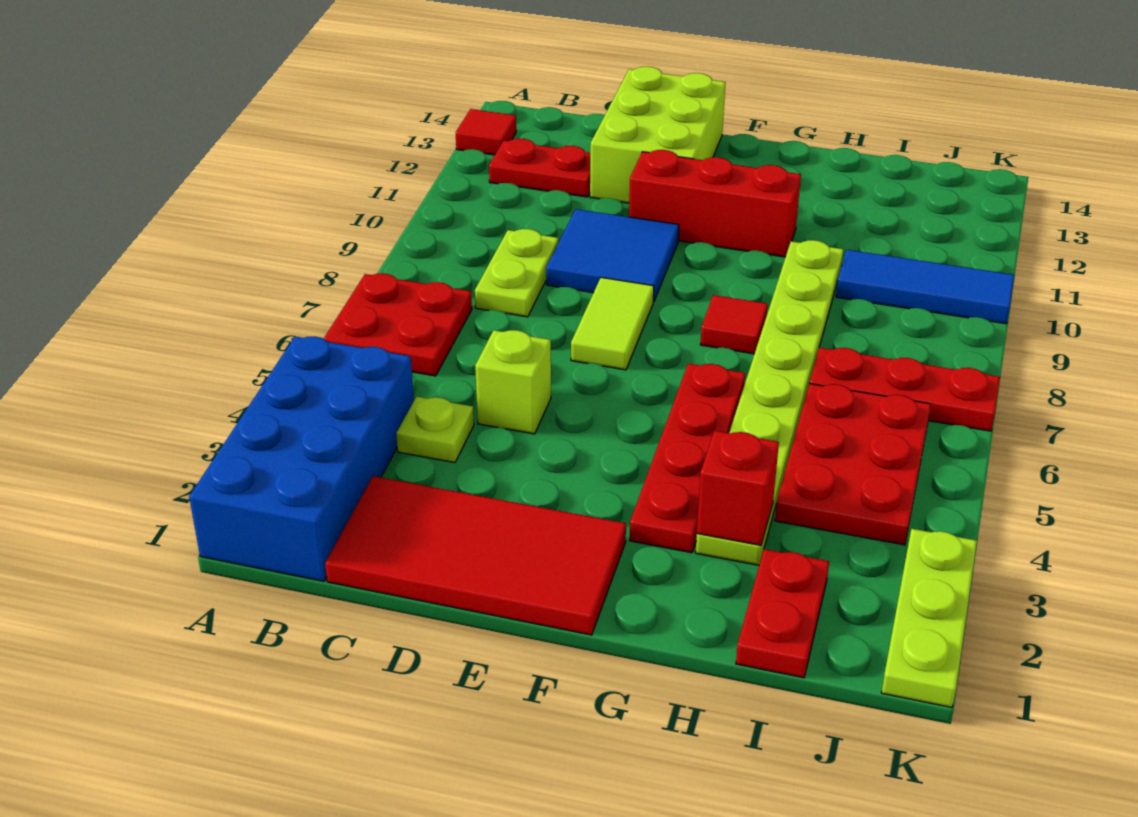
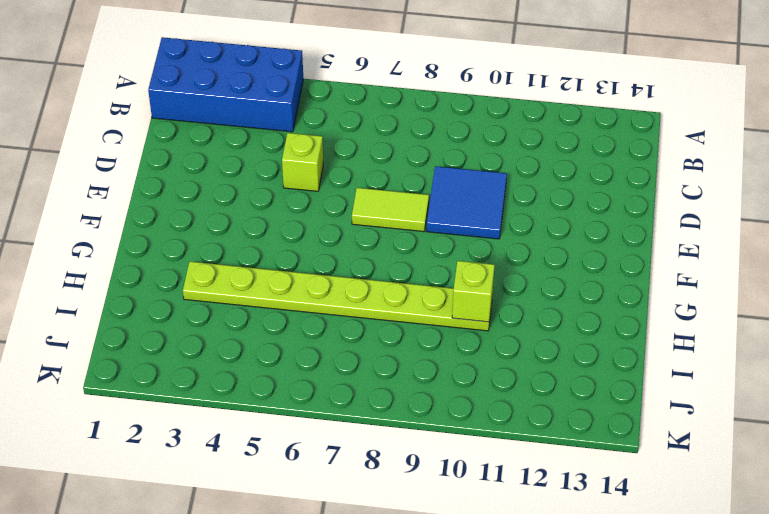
lime brick H10 level 2 -> none
none -> red plate A6:B7 level 1
none -> red tile A13 level 1
none -> red plate B12:C12 level 1

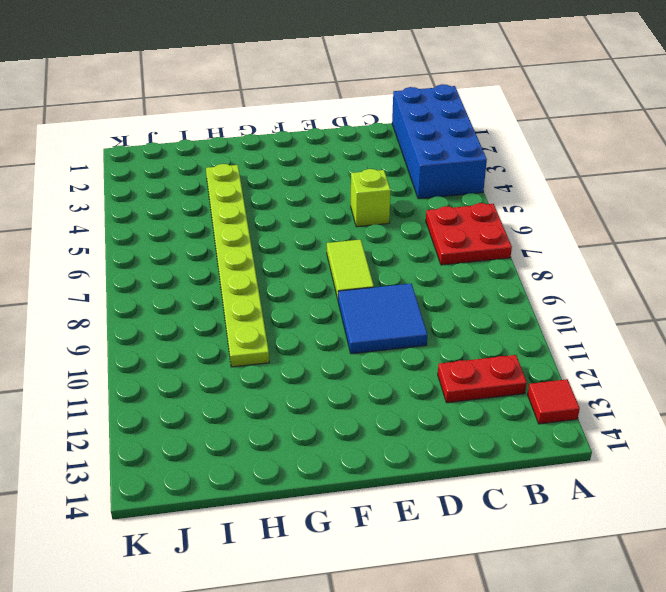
none -> red tile C1:F2 level 1
none -> lime plate C4 level 1
none -> lime plate C8:C9 level 1

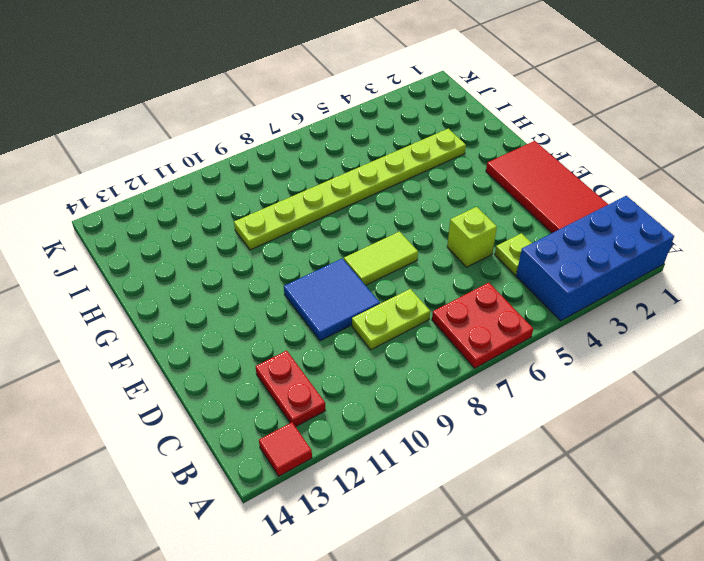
none -> lime brick D12:E14 level 1
none -> red brick E11:G11 level 1
none -> red plate G3:G6 level 1

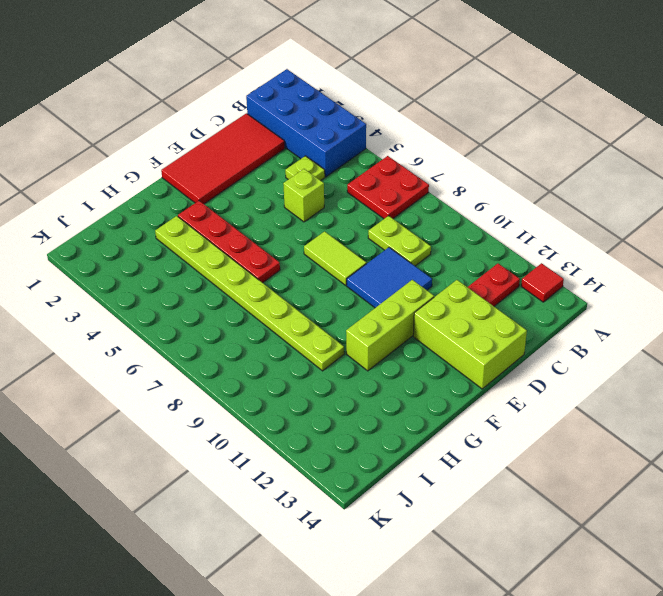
lime brick E11:G11 level 1 -> red brick E11:G11 level 1
none -> red tile G8 level 1
none -> red plate I1:I2 level 1
none -> red plate I4:J6 level 1

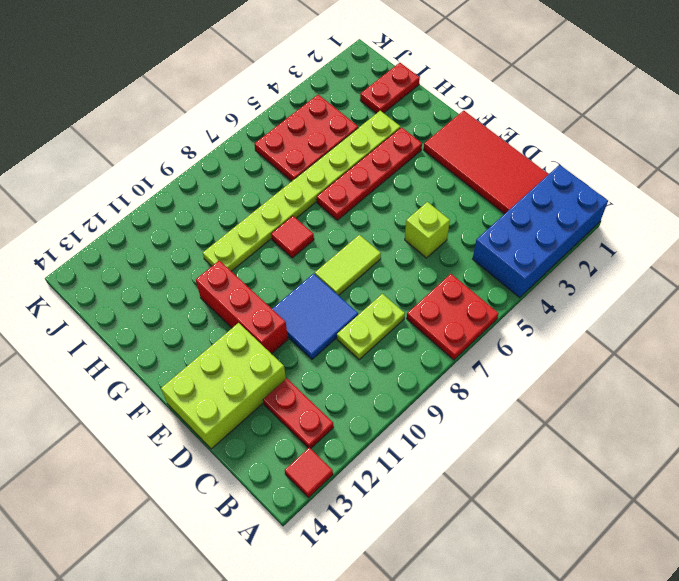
none -> lime plate C4 level 1
none -> red plate I7:K7 level 1
none -> blue tile I10:K10 level 1

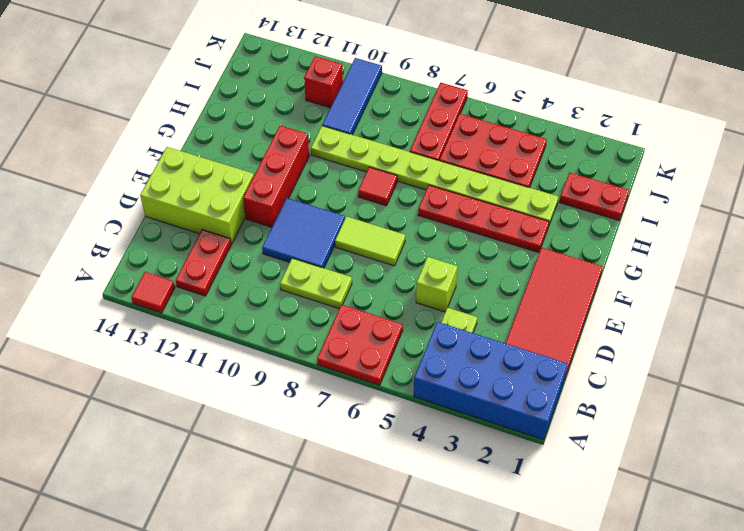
red brick J11 level 1 -> red brick H3 level 2
none -> lime plate K1:K3 level 1

